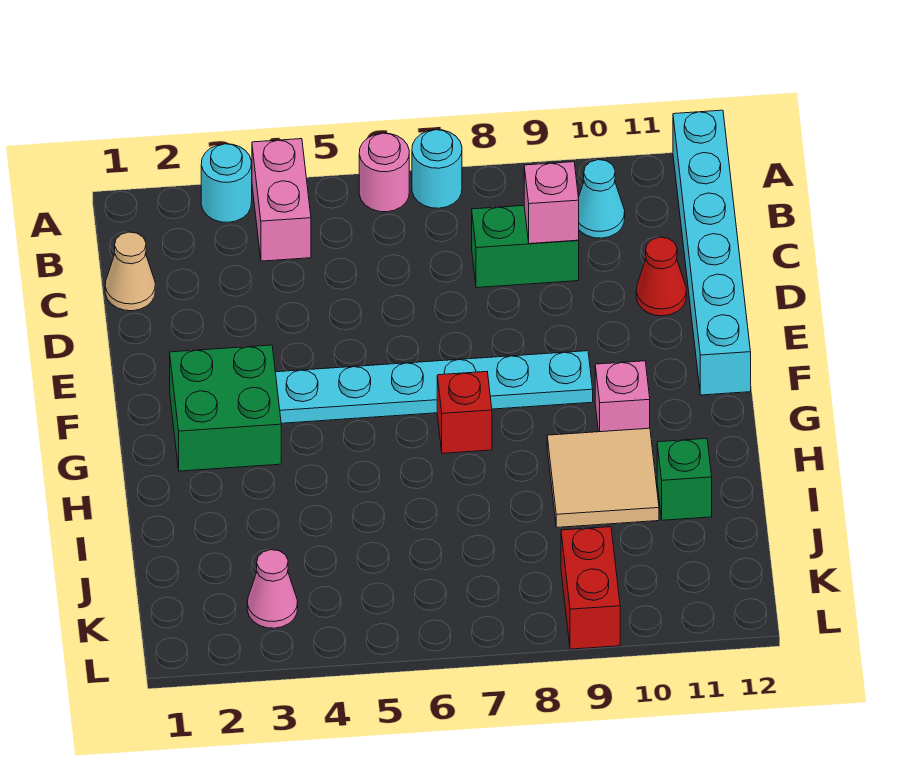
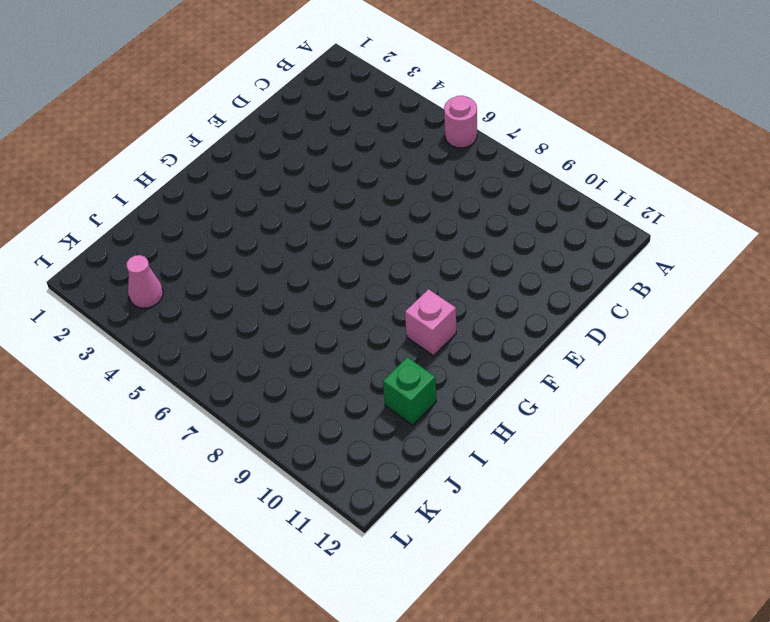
none -> cyan round brick A3 level 1
none -> pink brick A4:B4 level 1
none -> cyan round brick A7 level 1

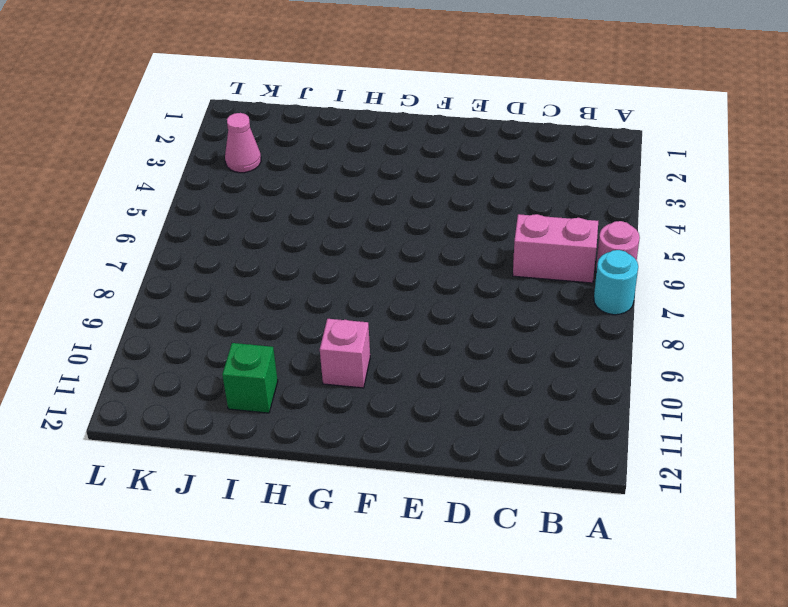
pink brick B6:C6 level 1 -> pink brick A4:B4 level 1
none -> cyan round brick A3 level 1
none -> cyan brick A12:F12 level 1
none -> cyan cone B10 level 1

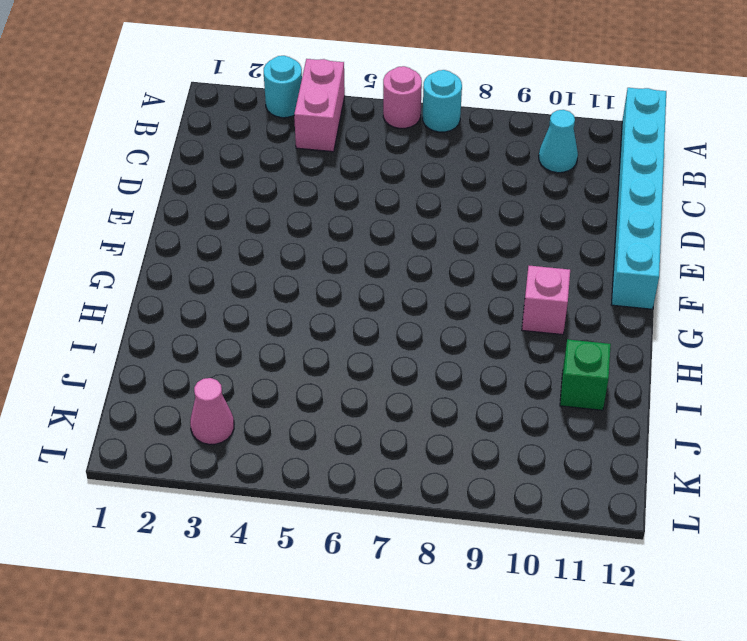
none -> tan cone C1 level 1
none -> green brick C8:C9 level 1
none -> red cone D11 level 1

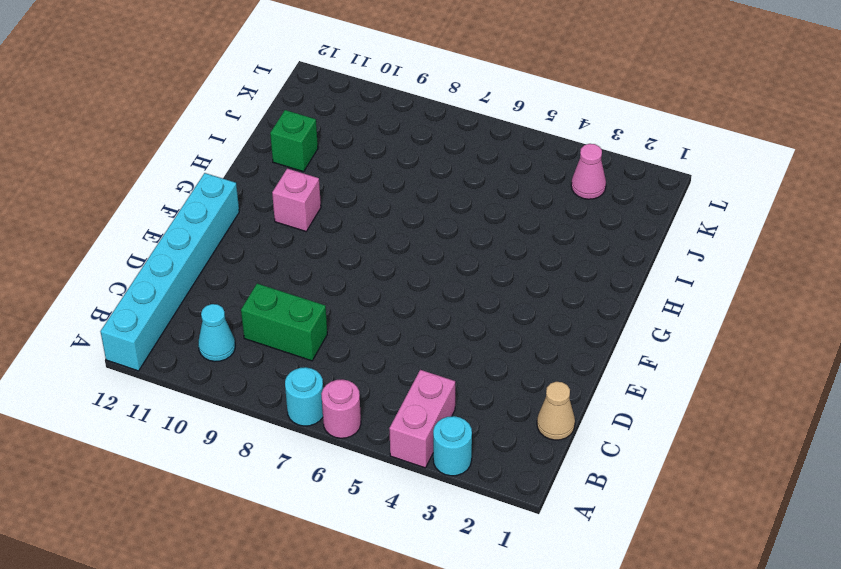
none -> red cone D11 level 1
none -> green brick F2:G3 level 1
none -> cyan plate F4:F9 level 1

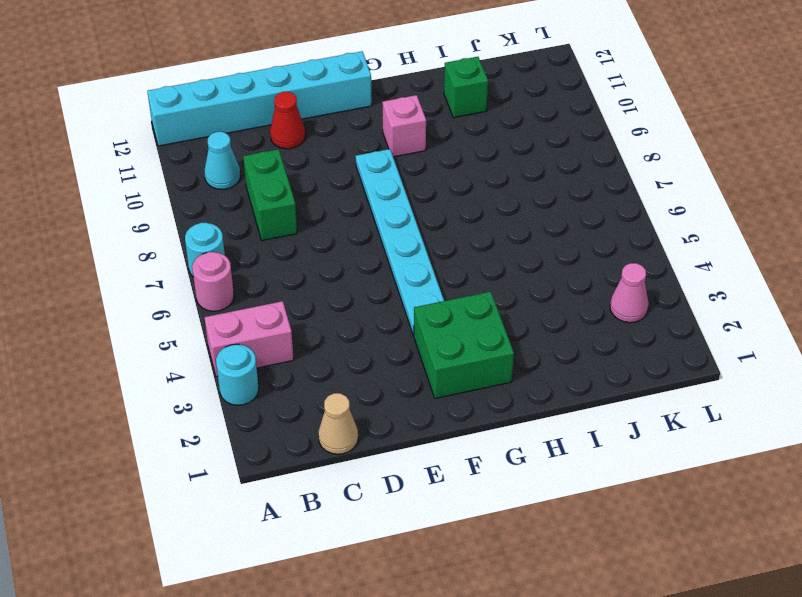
none -> red brick G7 level 1
none -> tan tile H9:I10 level 1
none -> red brick K9:L9 level 1

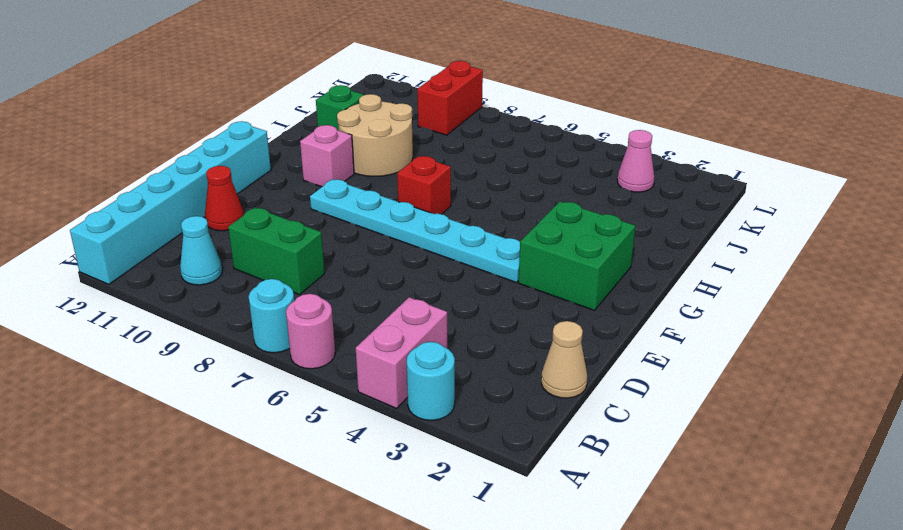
tan round brick H9:I10 level 1 -> tan tile H9:I10 level 1
none -> pink brick C9 level 2

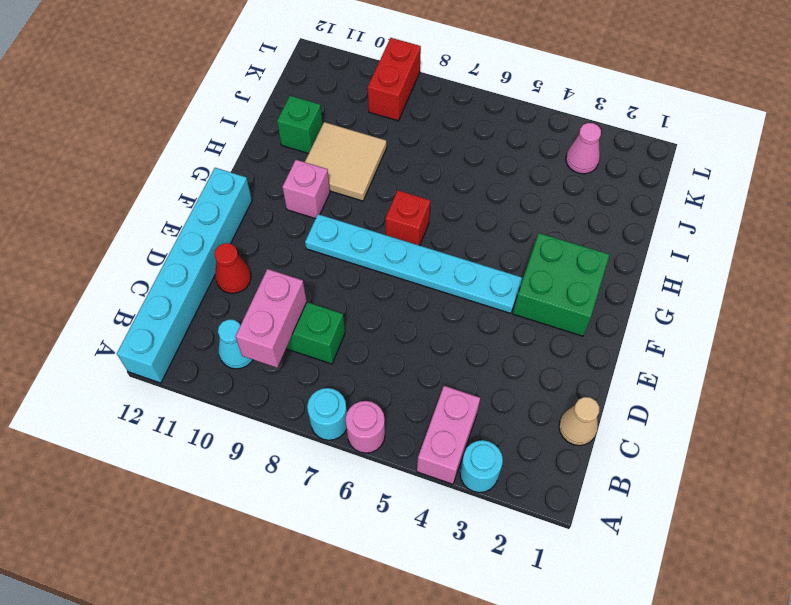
pink brick B9:C9 level 2 -> pink brick C9 level 2

